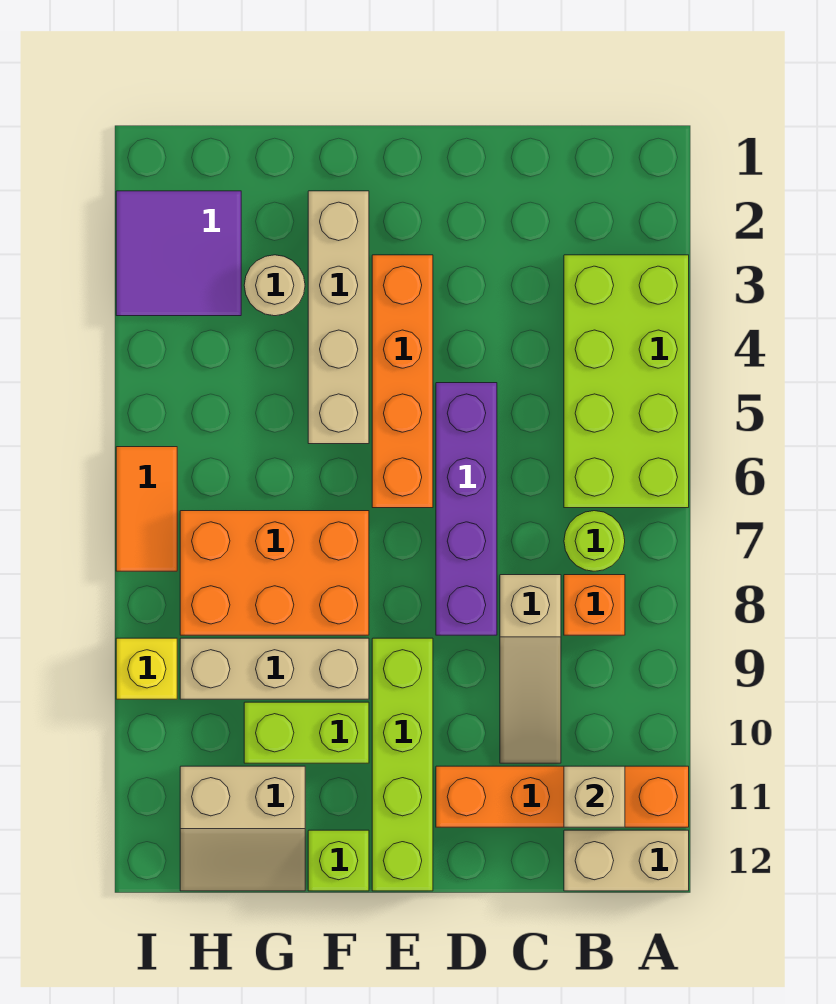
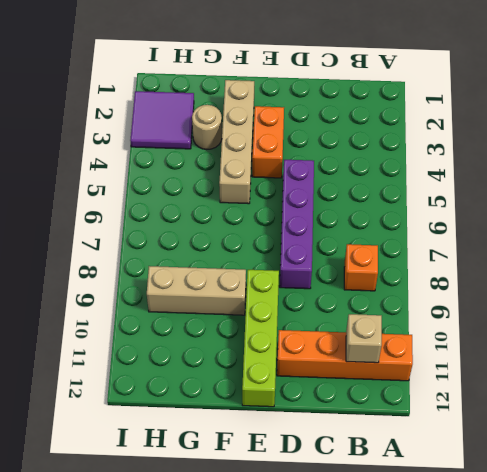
orange brick E3:E4 level 1 -> orange brick E3:E6 level 1
none -> lime brick A3:B6 level 1
none -> tan brick A12:B12 level 1
none -> lime round brick B7 level 1

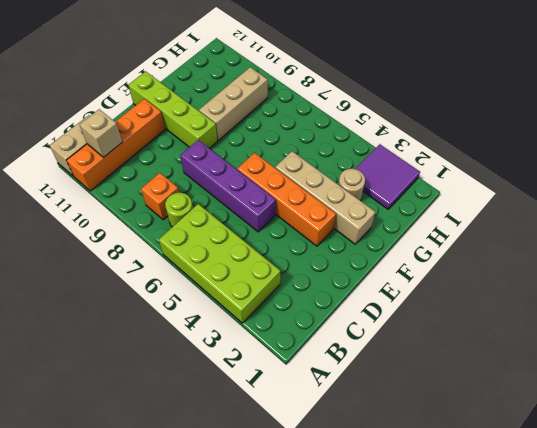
none -> tan slope C8:C10 level 1 top 8
none -> orange brick F7:H8 level 1
none -> lime brick F10:G10 level 1

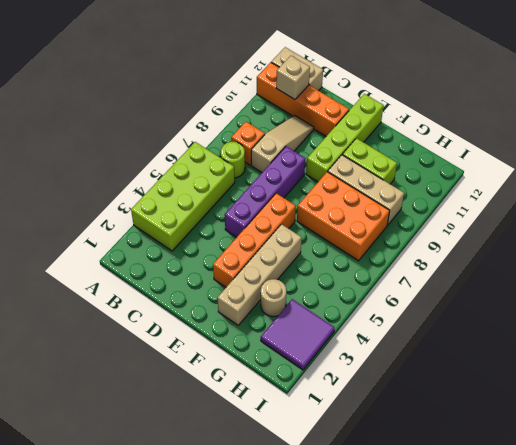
none -> lime brick F12 level 1
none -> tan slope G11:H12 level 1 top 11
none -> orange tile I6:I7 level 1

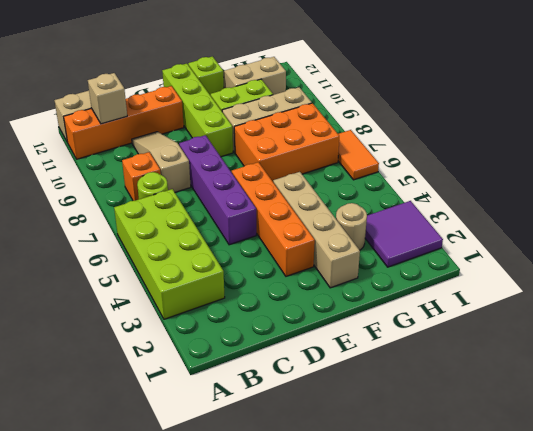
none -> yellow brick I9 level 1

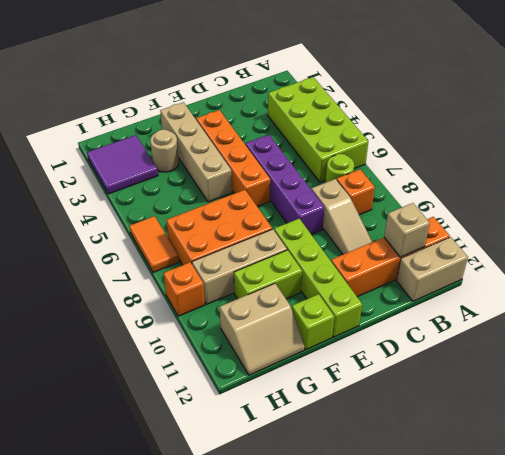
orange brick I9 level 1 -> yellow brick I9 level 1

